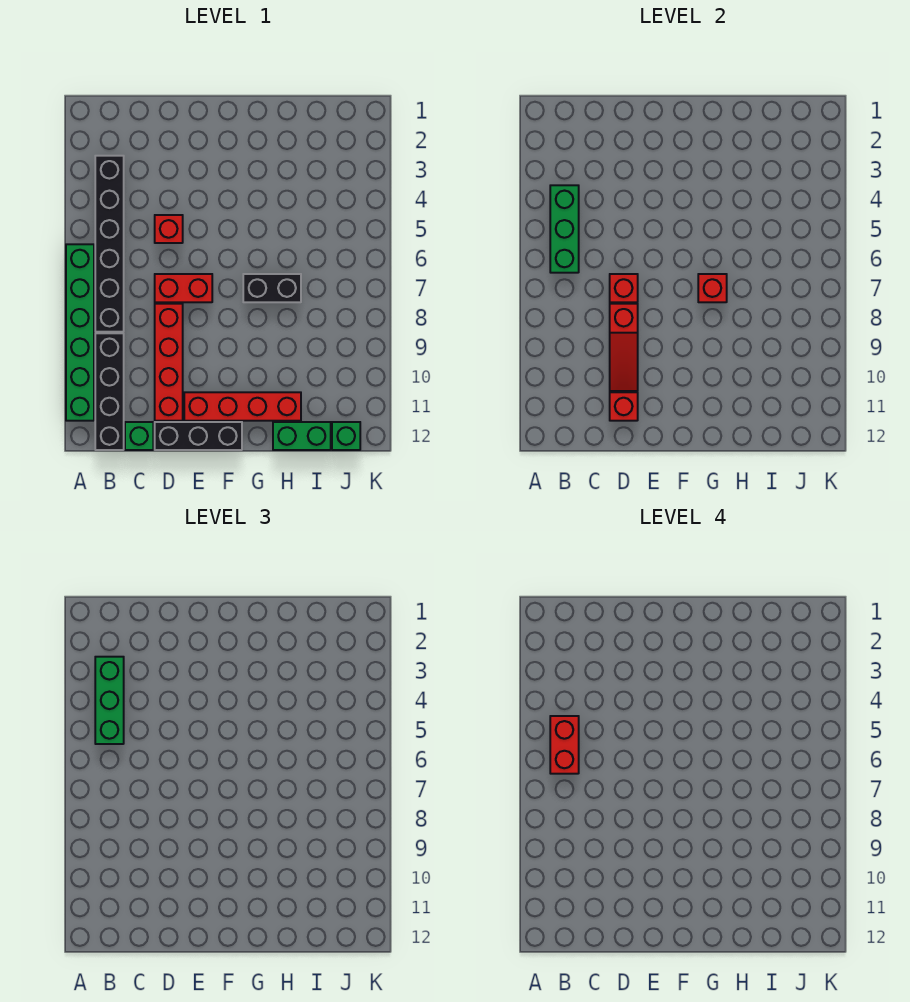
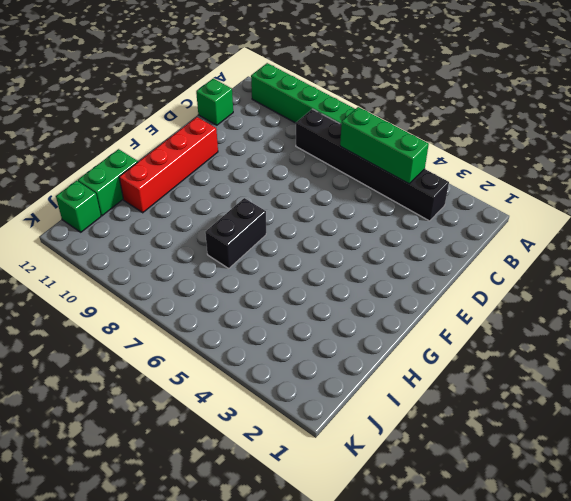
none -> black brick B9:B12 level 1
none -> red brick D5 level 1
none -> red brick D7:E7 level 1

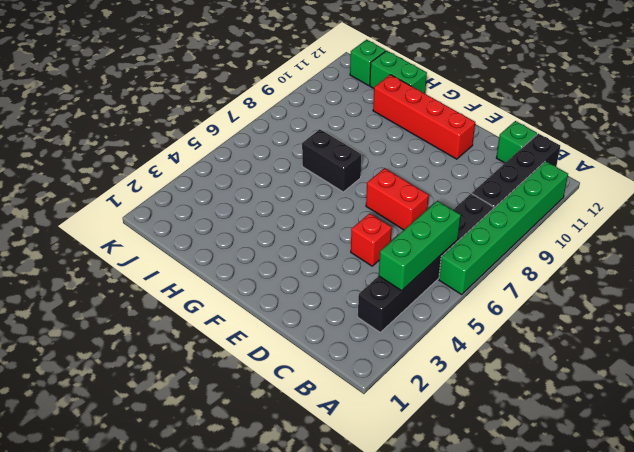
none -> red brick D8:D11 level 1
none -> black brick D12:F12 level 1
none -> red brick D7 level 2

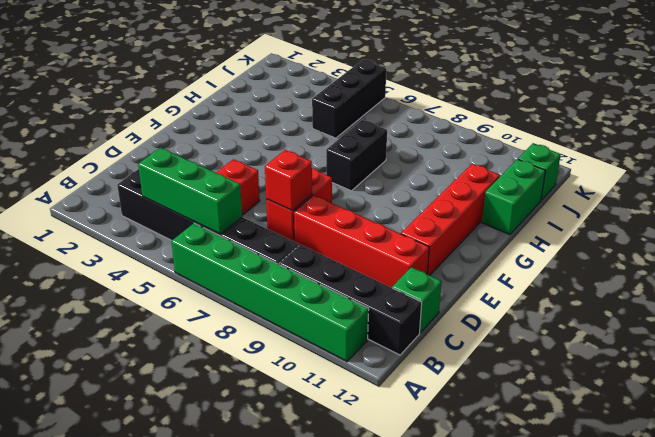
black brick I5:K5 level 1 -> black brick D12:F12 level 1
none -> red slope D8:D10 level 2 top 8
none -> red brick D11 level 2
none -> red brick G7 level 2

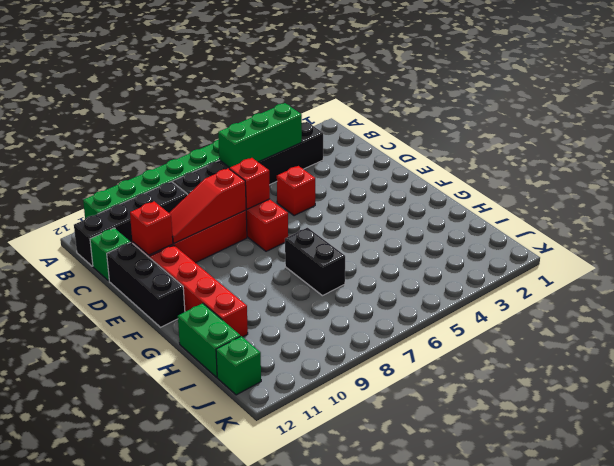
none -> red brick G7 level 2
none -> green brick B3:B5 level 3
none -> red brick B5:B6 level 4

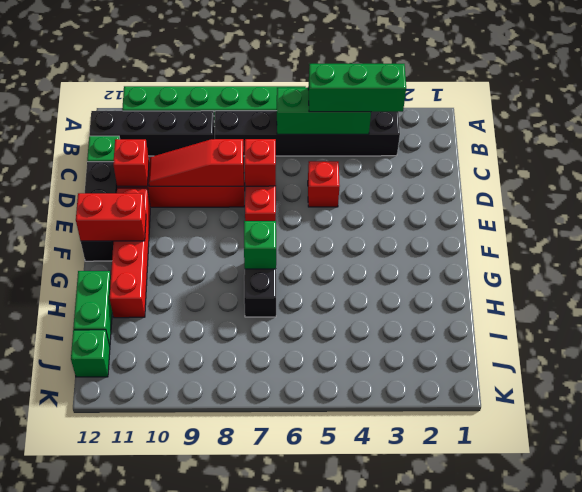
red brick F11:F12 level 2 -> red brick B5:B6 level 4
green brick G7 level 2 -> red brick G7 level 2

